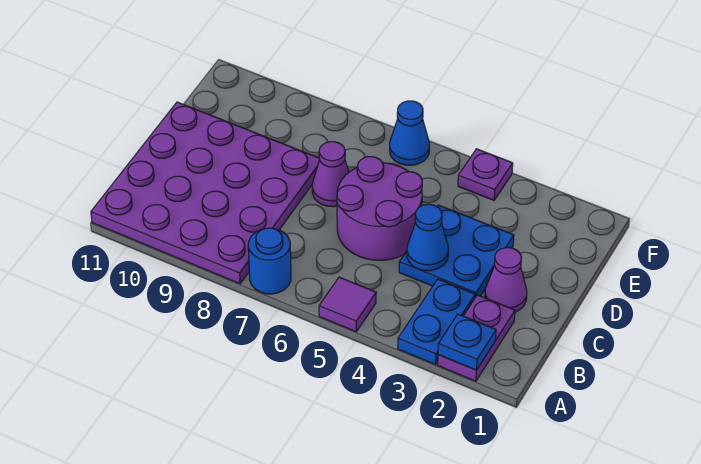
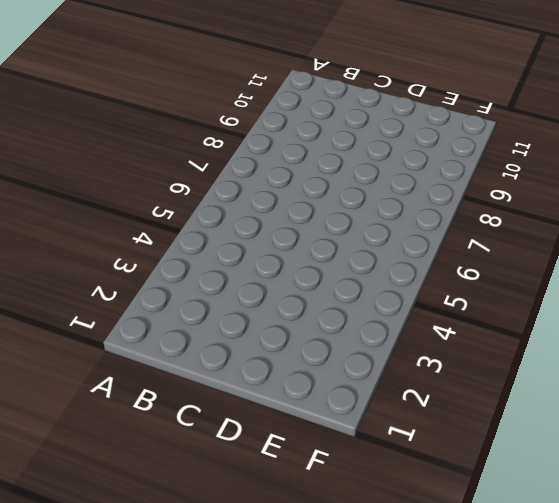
none -> purple plate A2:B2 level 1
none -> blue plate A3:B3 level 1
none -> purple tile A5 level 1

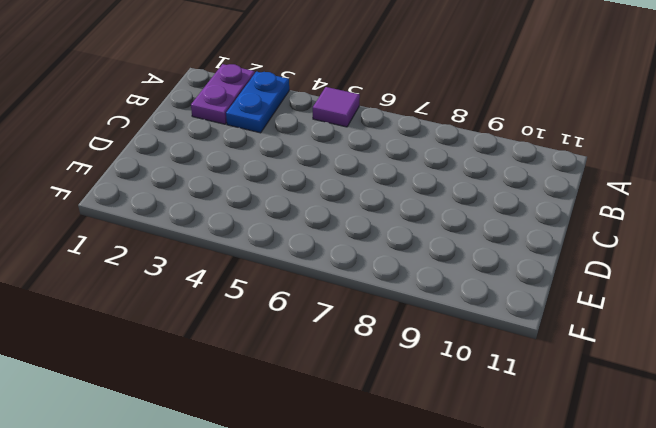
none -> blue round brick A7 level 1
none -> purple plate A8:D11 level 1
none -> purple cone C2 level 1

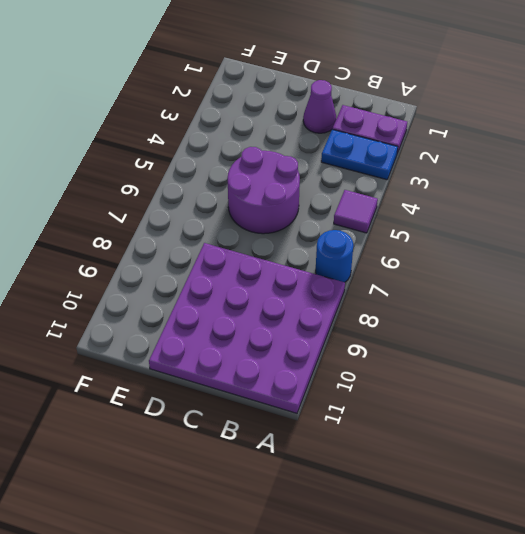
none -> blue plate C3:D4 level 1
none -> purple cone D7 level 1
none -> purple plate F4 level 1

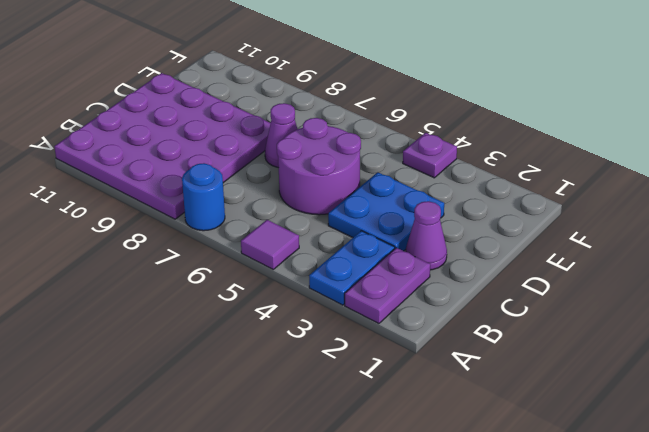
none -> blue cone F6 level 1
none -> blue plate A2 level 2
none -> blue cone C4 level 2

